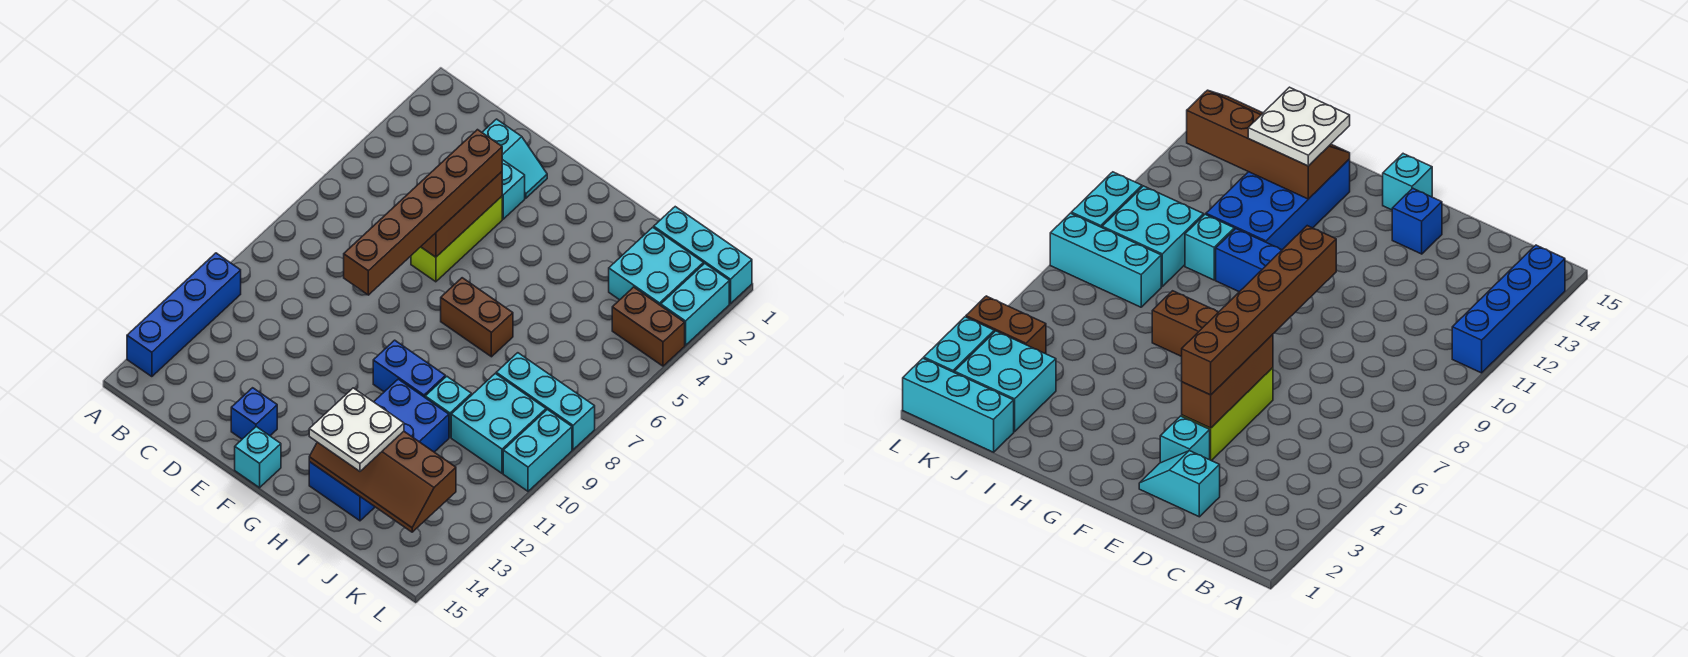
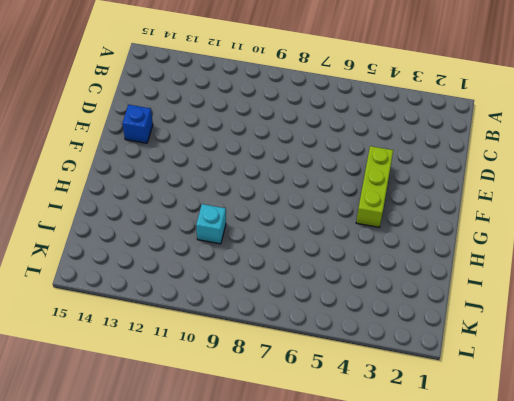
lime brick E4:G4 level 1 -> lime brick E4:E6 level 1
none -> blue brick A11:A14 level 1
none -> cyan slope D2:E2 level 1 top D
none -> cyan brick E3 level 1

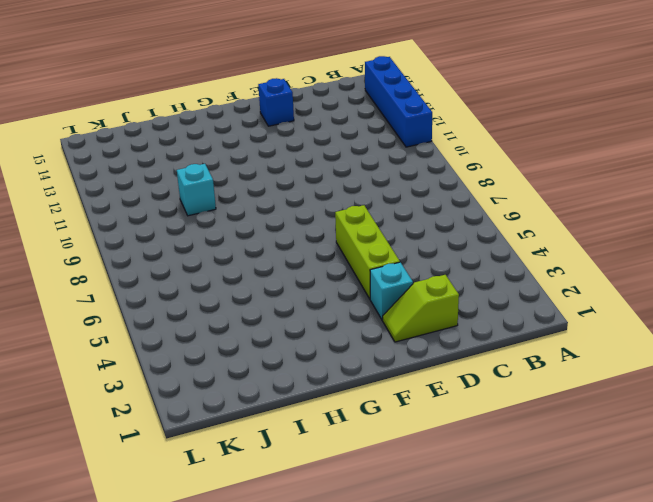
lime slope D2:E2 level 1 top D -> cyan slope D2:E2 level 1 top D
none -> cyan brick F15 level 1
none -> brown brick G7:H7 level 1
none -> blue brick G10:H10 level 1

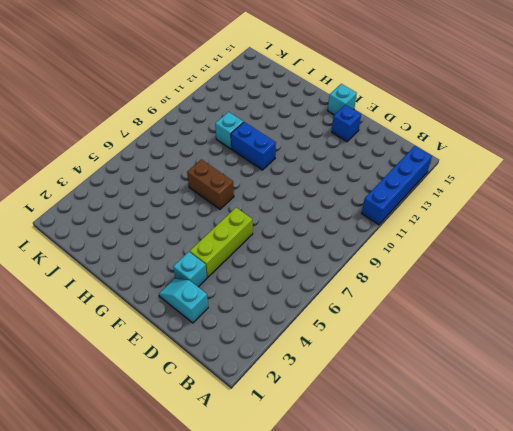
none -> blue brick H11:I14 level 1
none -> cyan brick J1:L1 level 1
none -> cyan brick J2:K3 level 1

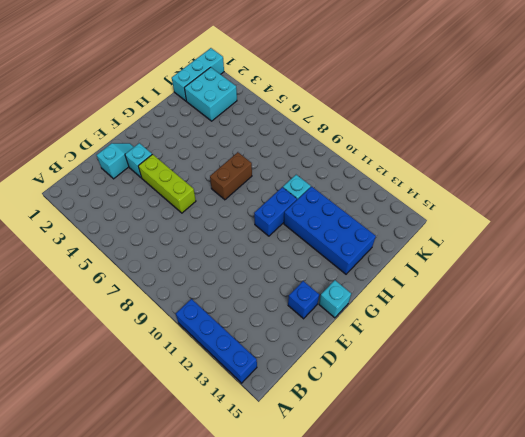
none -> cyan brick J8:L8 level 1
none -> cyan brick J9:K10 level 1
none -> brown brick K4:L4 level 1

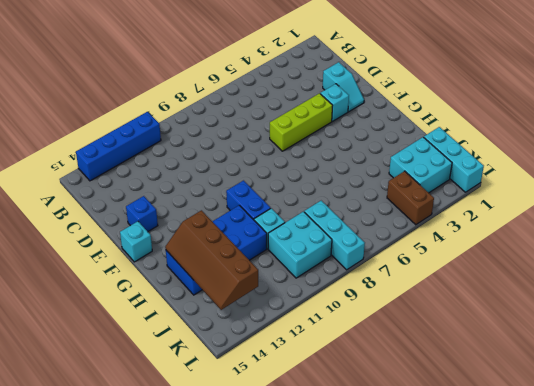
none -> brown brick G7:H7 level 1
none -> cyan brick L2:L3 level 1
none -> cyan brick L9:L10 level 1

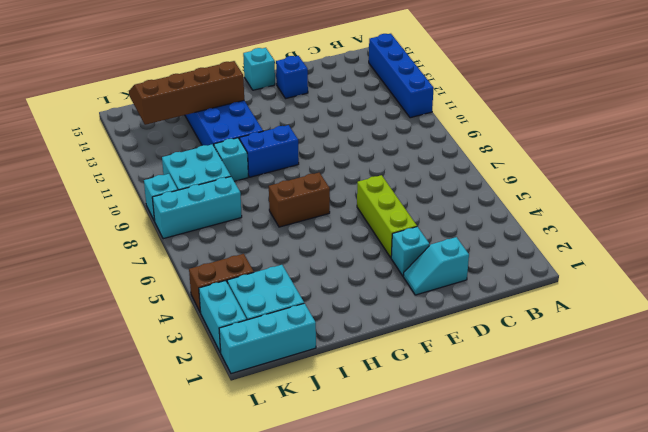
cyan brick L9 level 1 -> cyan brick L9:L10 level 1
none -> brown brick E4:E6 level 2
none -> brown brick E4:E9 level 3
none -> white plate H13:I14 level 3

